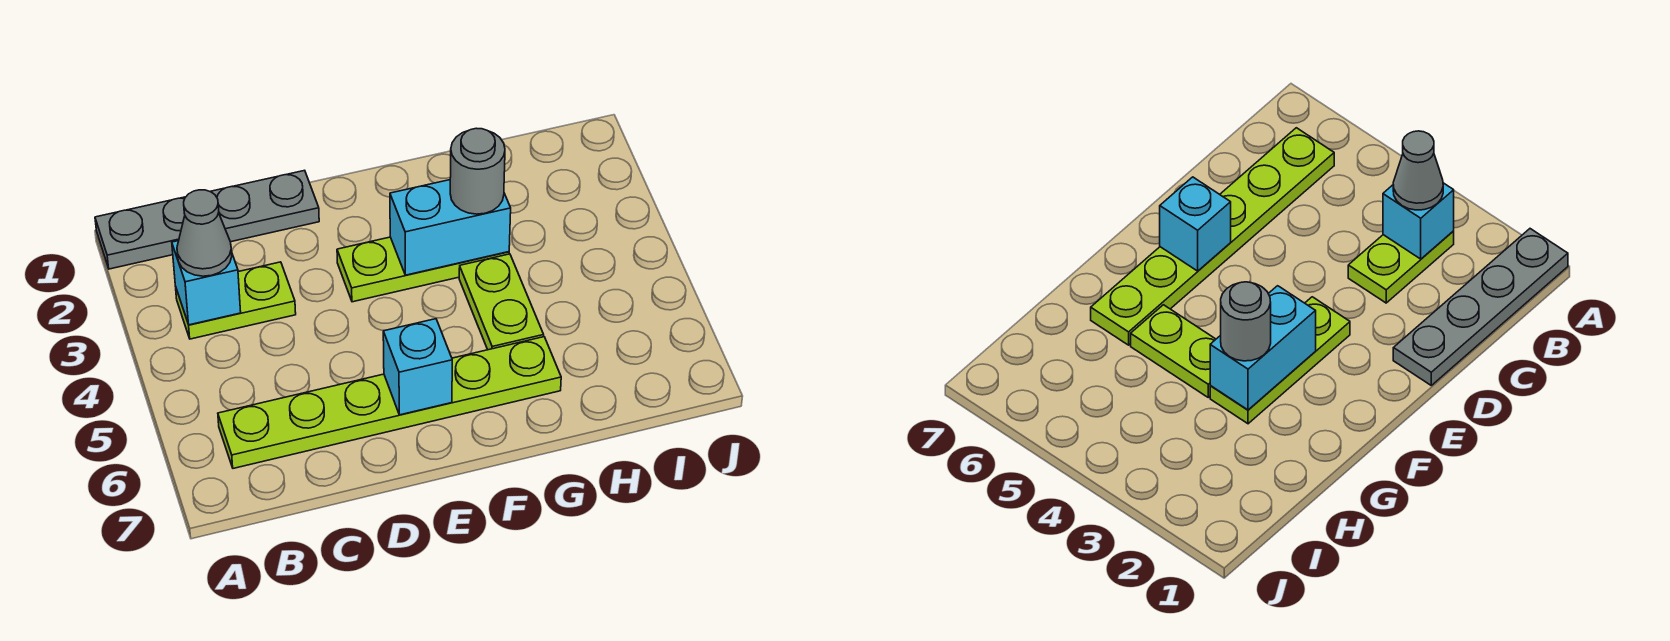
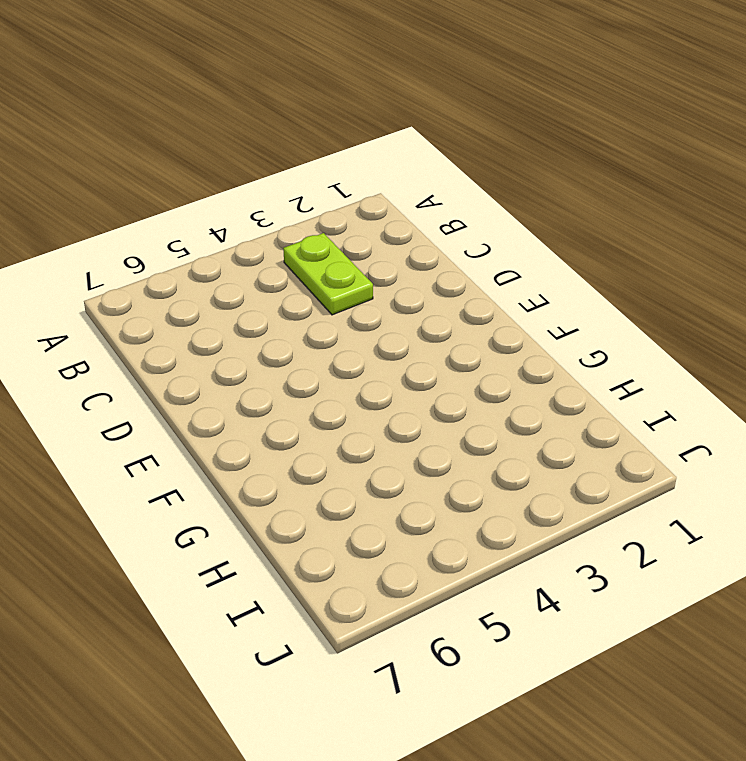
none -> grey plate A1:D1 level 1
none -> lime plate B6:G6 level 1

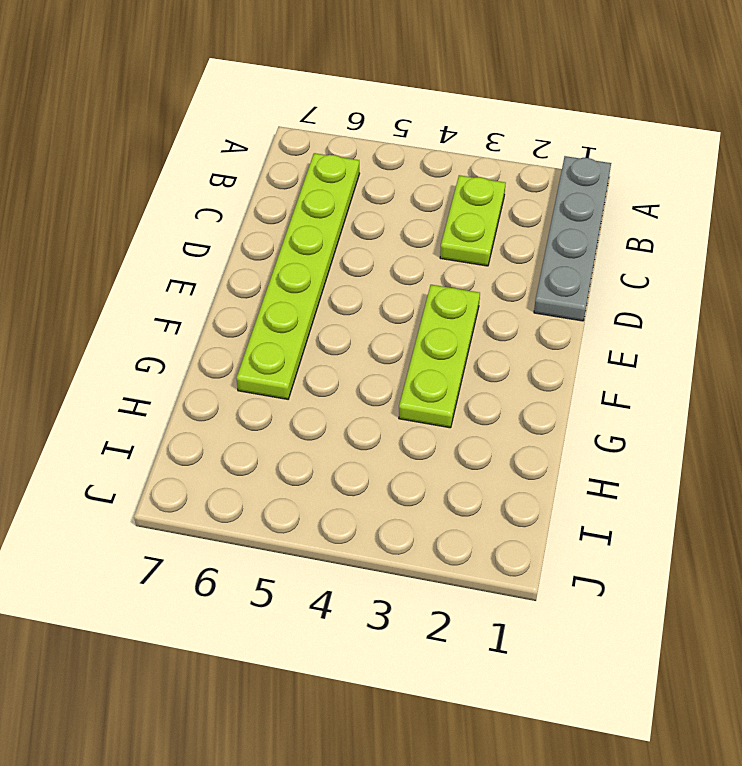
none -> lime plate G4:G5 level 1
none -> cyan brick B3 level 2

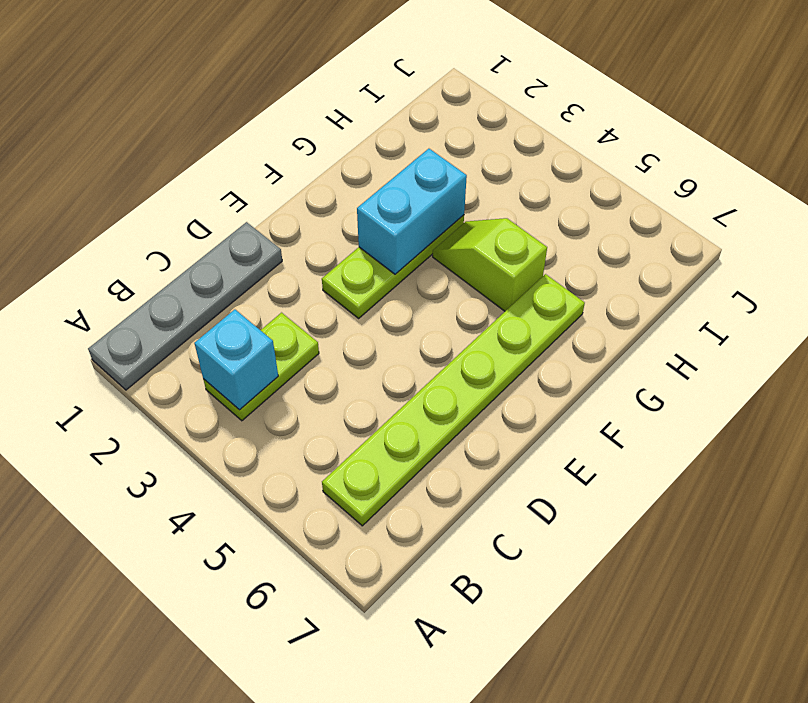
lime slope G4:G5 level 1 top 5 -> lime plate G4:G5 level 1
none -> cyan brick E6 level 2
none -> grey cone B3 level 3

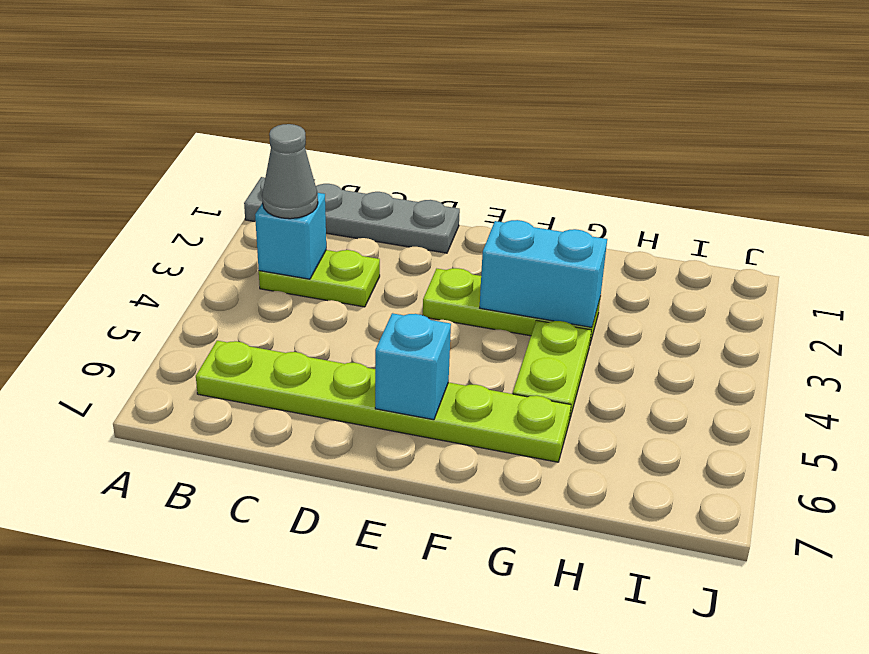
none -> grey round brick G3 level 3

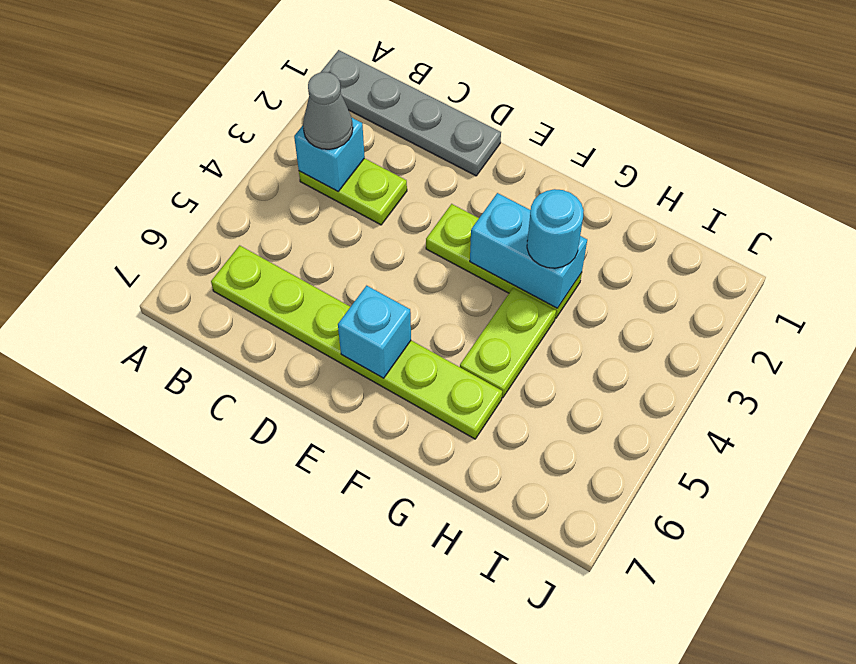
cyan round brick G3 level 3 -> grey round brick G3 level 3

